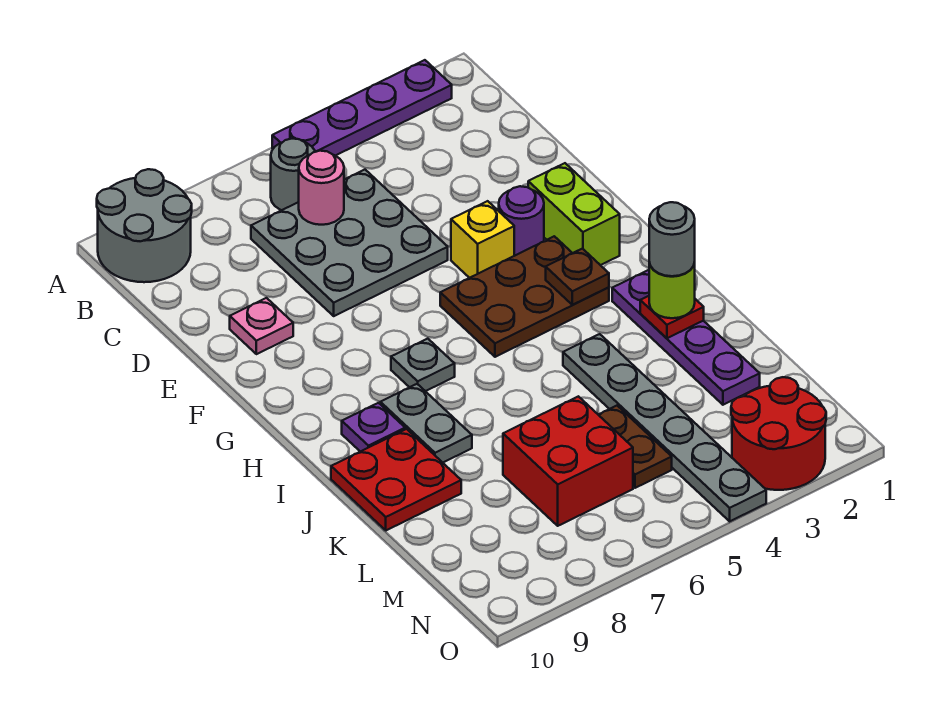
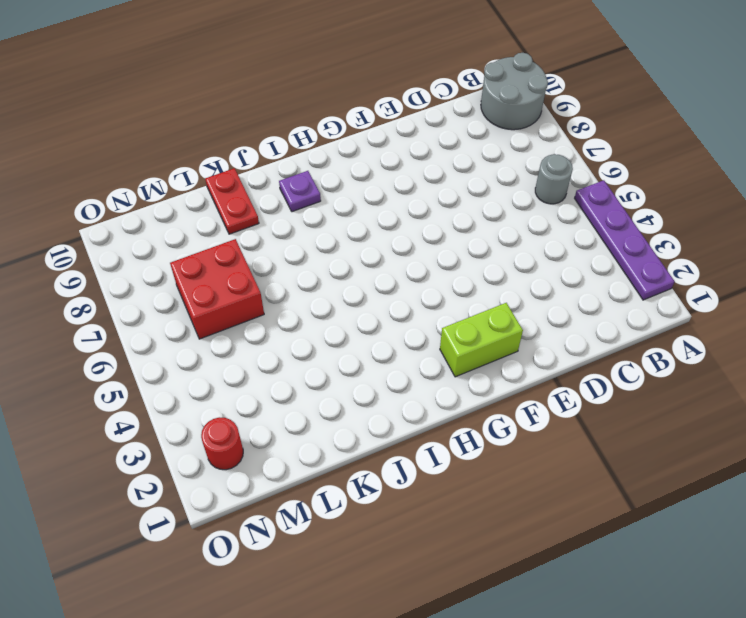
red plate K9:K10 level 1 -> red plate J9:K10 level 1
red round brick N2 level 1 -> red round brick N2:O3 level 1
none -> grey plate C5:E7 level 1
none -> pink plate E9 level 1
none -> purple round brick F3 level 1

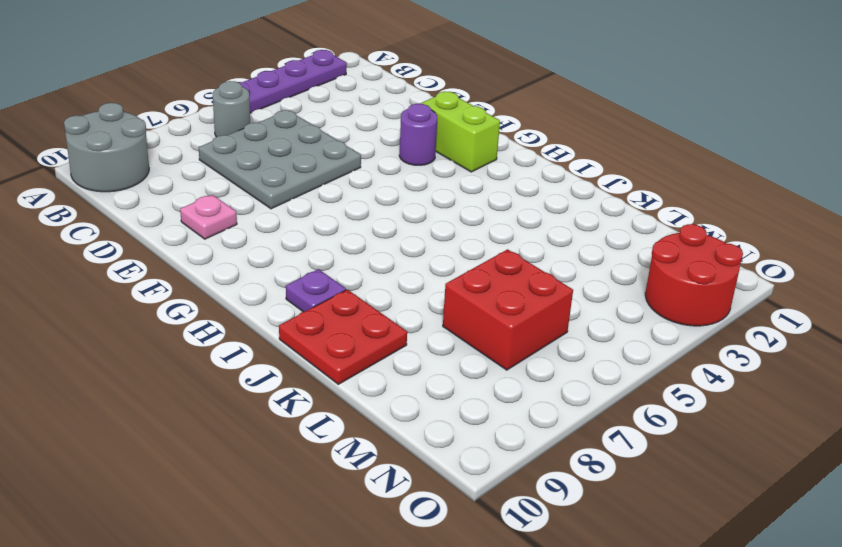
none -> yellow brick F4 level 1
none -> brown plate G3:H5 level 1
none -> grey plate H7 level 1

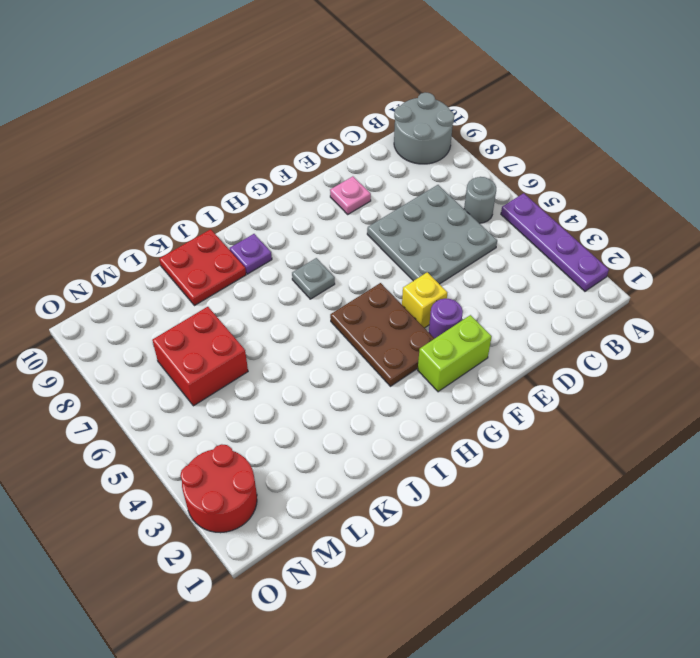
none -> purple plate I2:L2 level 1
none -> grey plate I8:J8 level 1
none -> grey plate J4:O4 level 1

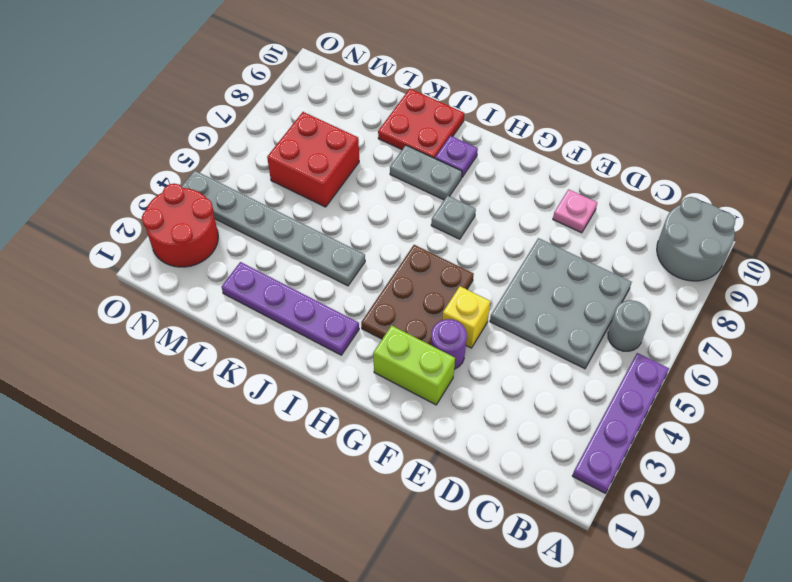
none -> brown plate L5:M5 level 1
none -> pink round brick C6 level 2
none -> brown plate H3 level 2

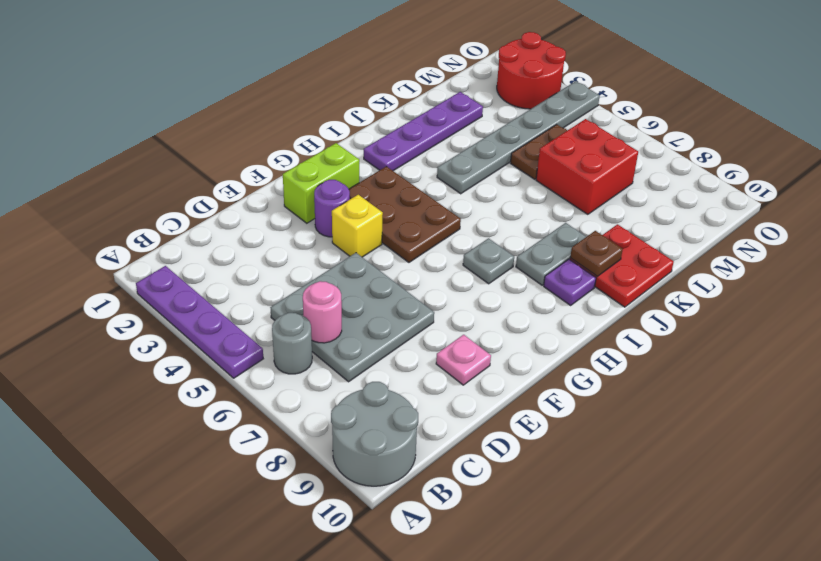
brown plate J9 level 2 -> brown plate H3 level 2
none -> red plate J2 level 2
none -> lime round brick J2 level 3
none -> grey round brick J2 level 4

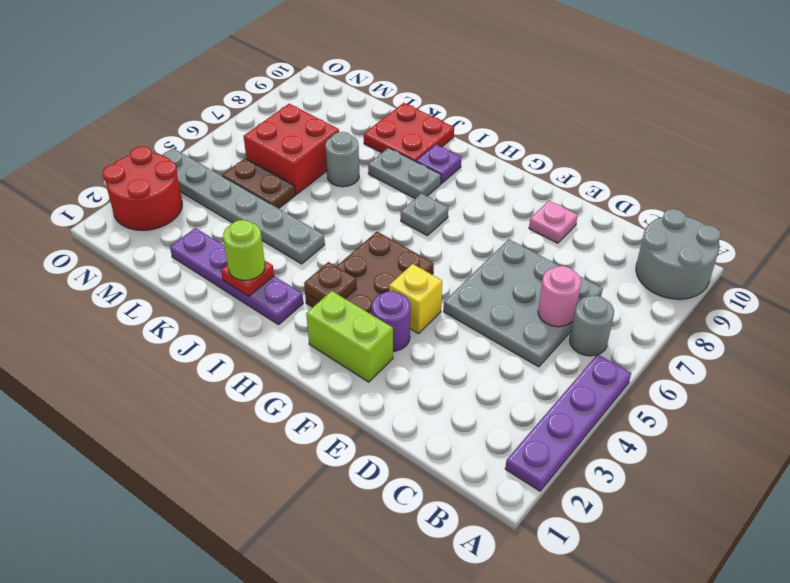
grey round brick K7 level 1 -> grey round brick J2 level 4

